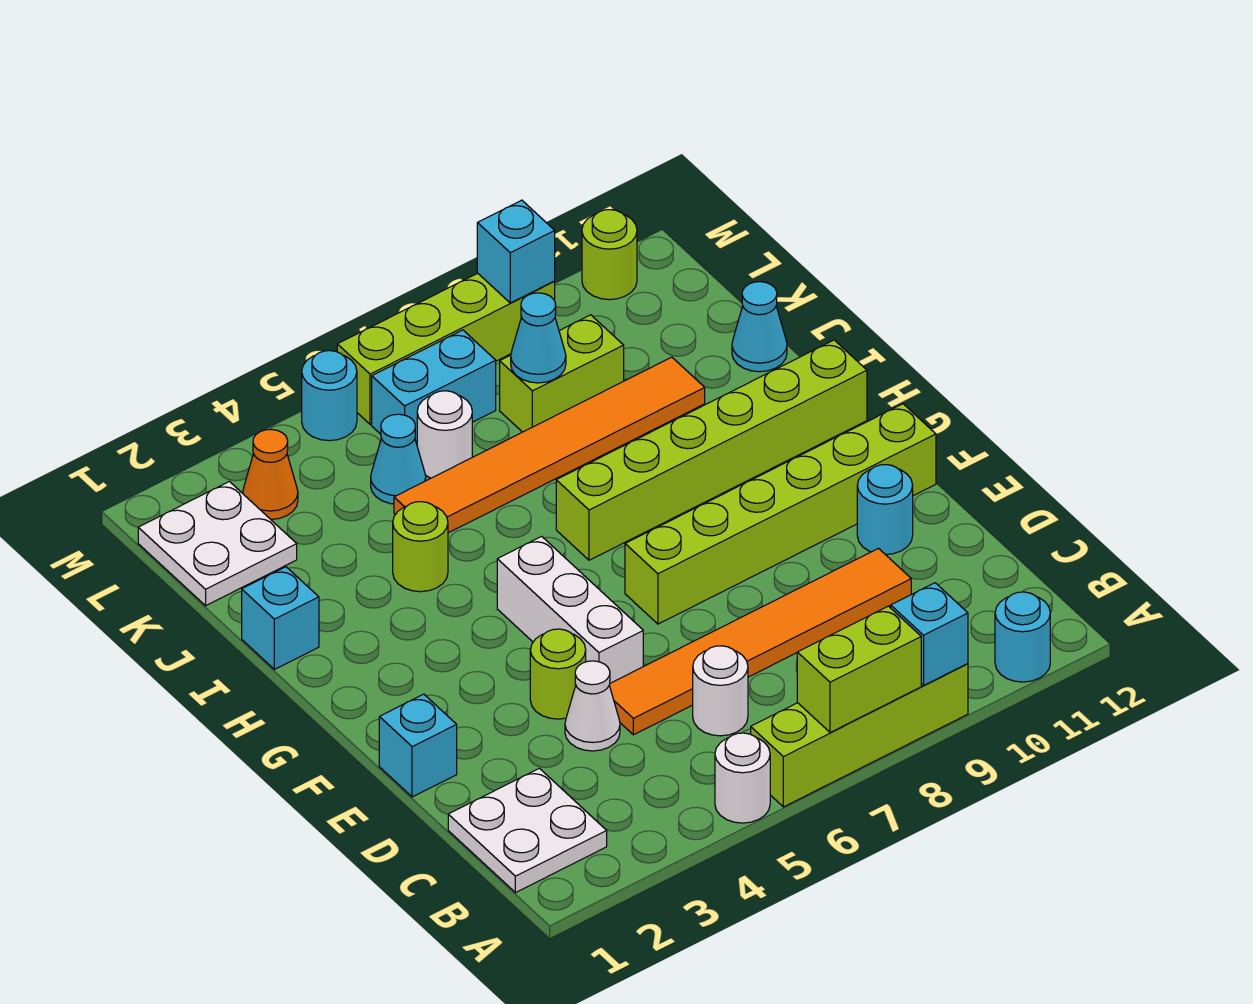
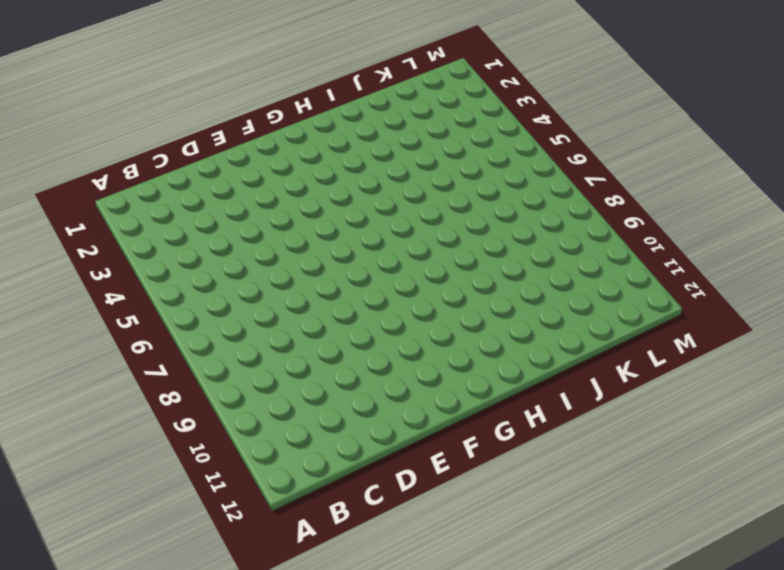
none -> white round brick A5 level 1
none -> lime brick A6:A9 level 1
none -> cyan round brick A11 level 1
none -> white plate B1:C2 level 1

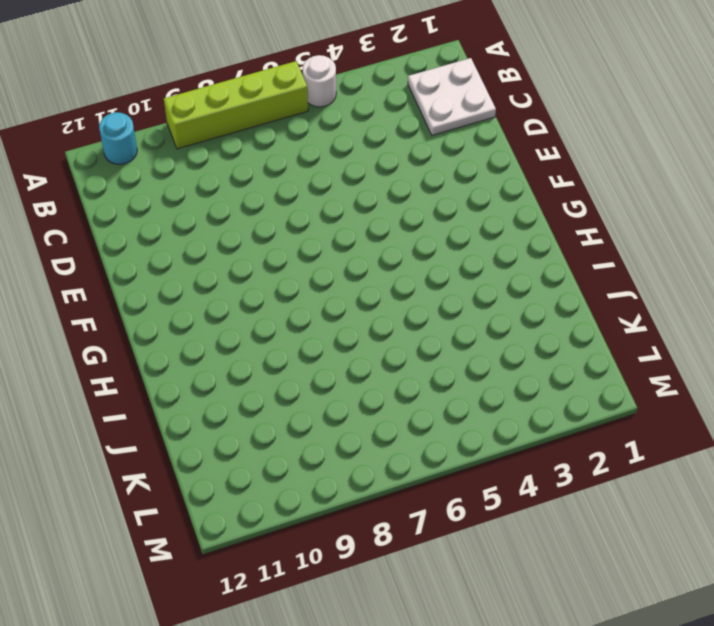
none -> white round brick C6 level 1
none -> white cone D4 level 1
none -> orange tile D5:D10 level 1
none -> cyan brick E1 level 1

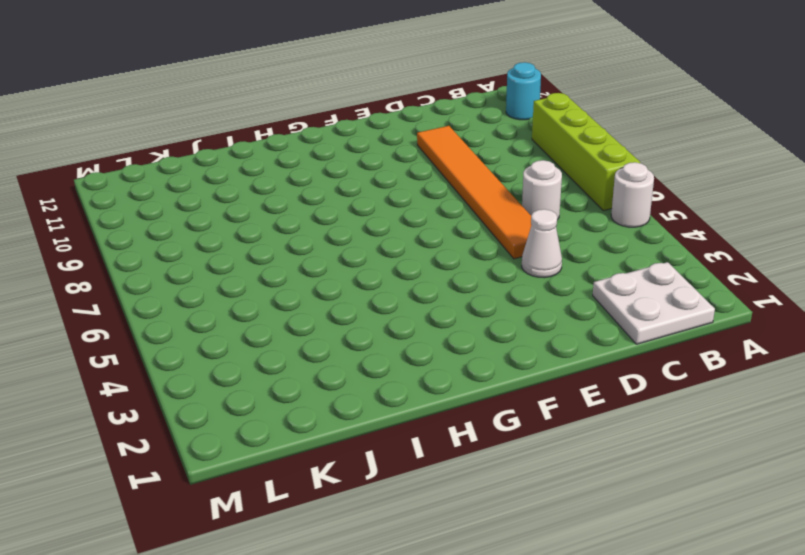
none -> cyan brick E1 level 1
none -> lime round brick E4 level 1
none -> white brick E5:G5 level 1
none -> cyan round brick E11 level 1

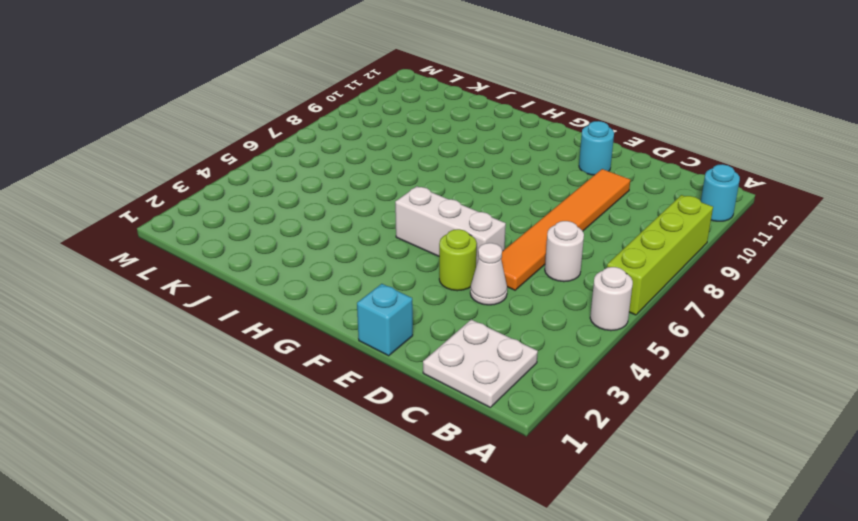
none -> lime brick F7:F12 level 1
none -> lime brick H7:H12 level 1
none -> cyan brick I1 level 1
none -> lime round brick I4 level 1

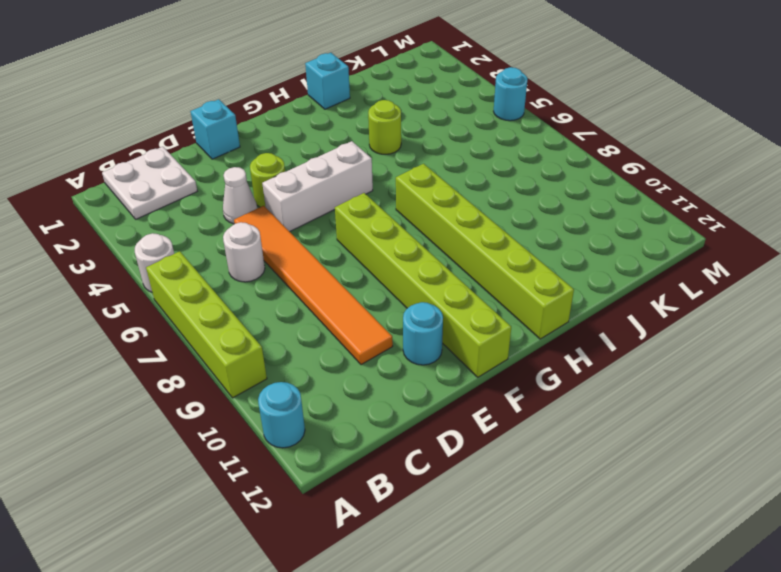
none -> orange tile J5:J10 level 1
none -> cyan cone J12 level 1
none -> white plate K1:L2 level 1
none -> cyan cone K5 level 1

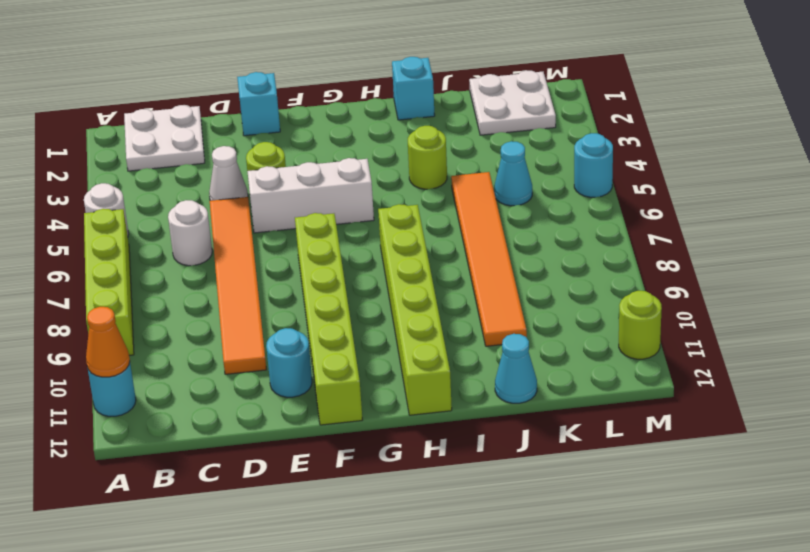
orange cone A11 level 2 -> orange cone L3 level 1
none -> white round brick K6 level 1
none -> lime brick K8:K9 level 1
none -> cyan brick L6:L7 level 1
none -> lime brick M6:M9 level 1

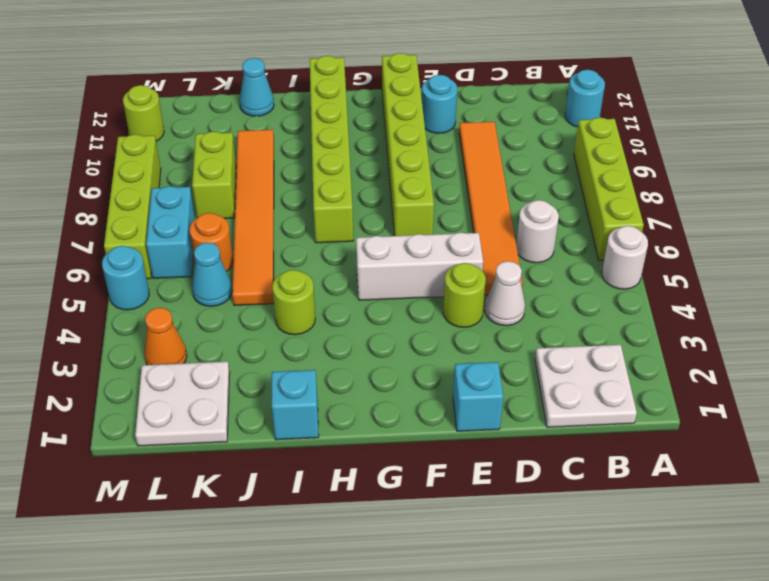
orange round brick K6 level 1 -> white round brick K6 level 1
none -> lime brick A7:A8 level 2
none -> cyan brick A9 level 2
none -> cyan cone K8 level 2
none -> cyan brick M9 level 2

